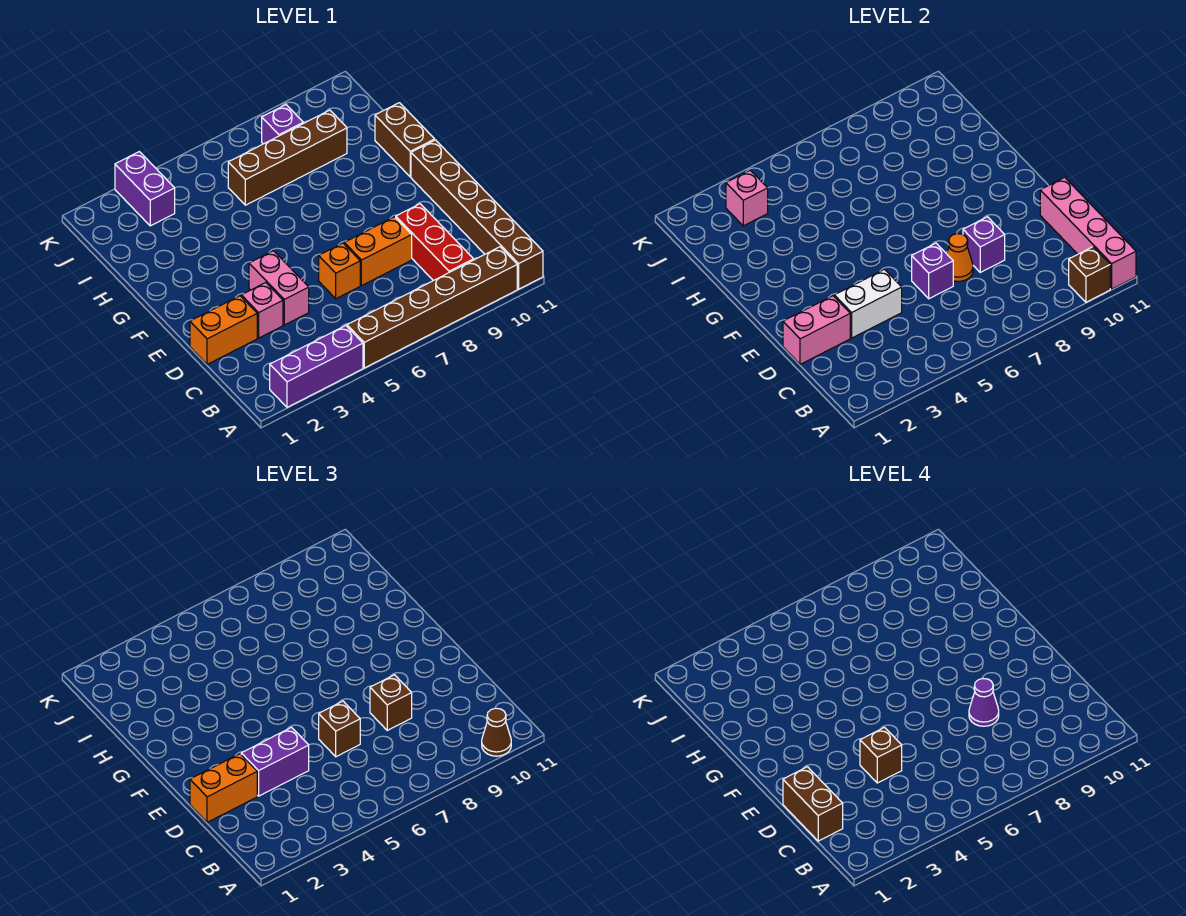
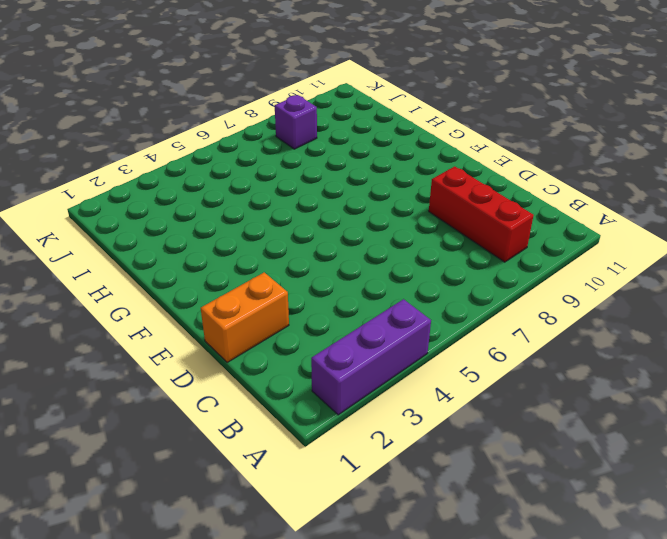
none -> brown brick A5:A10 level 1
none -> brown brick A11:F11 level 1
none -> pink brick D3 level 1

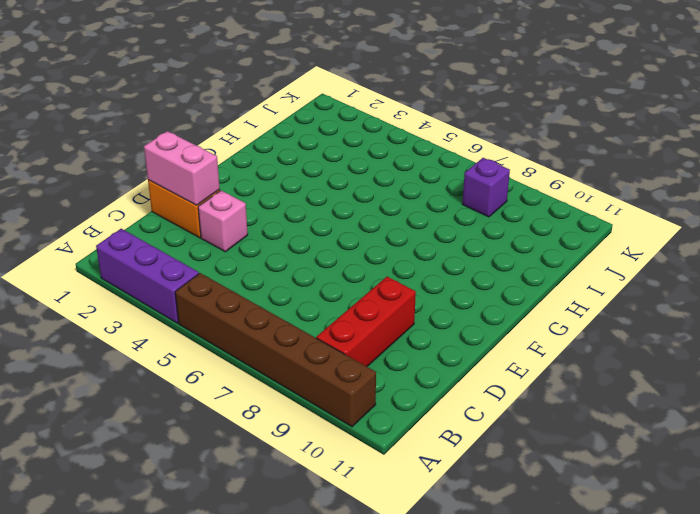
none -> brown brick A11:F11 level 1
none -> pink brick D4:E4 level 1
none -> orange brick D6 level 1

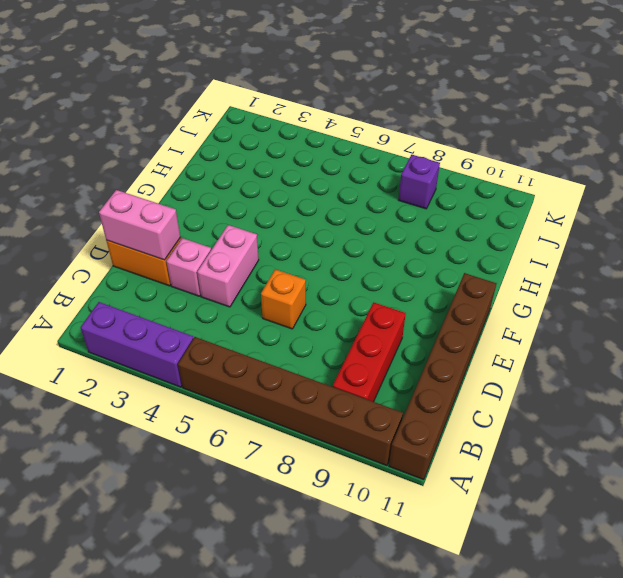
none -> orange brick D7:D8 level 1
none -> brown brick G11:H11 level 1
none -> brown brick I6:I9 level 1

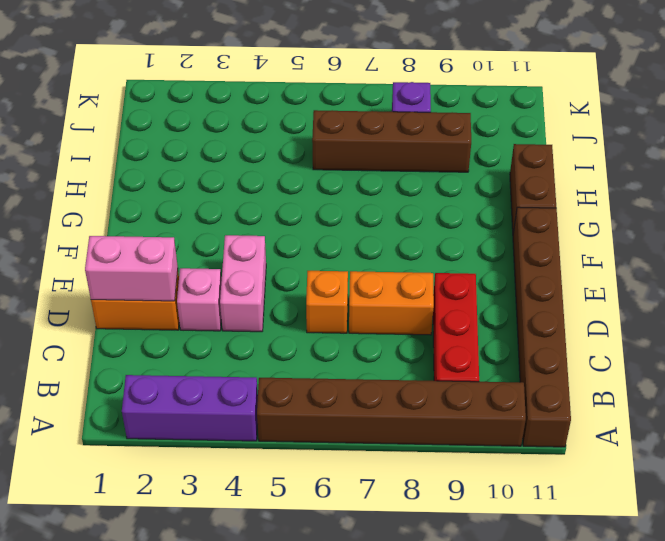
none -> purple brick J3:K3 level 1
none -> brown brick A10 level 2
none -> pink brick A11:D11 level 2

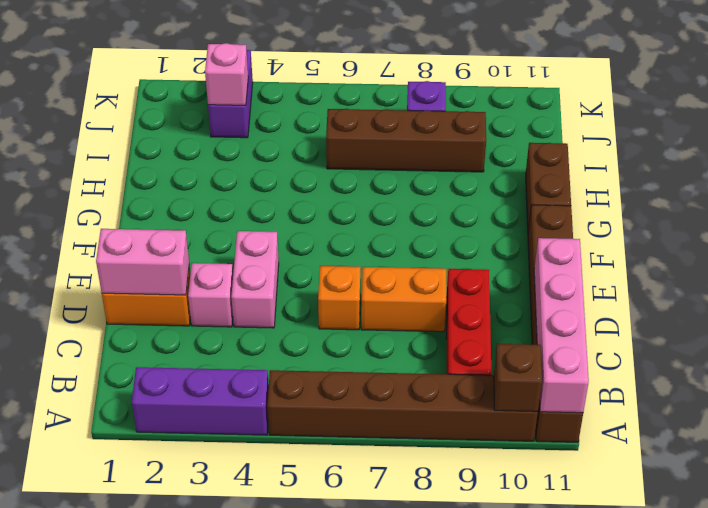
none -> white brick D3:D4 level 2
none -> purple brick D6 level 2
none -> orange cone D7 level 2

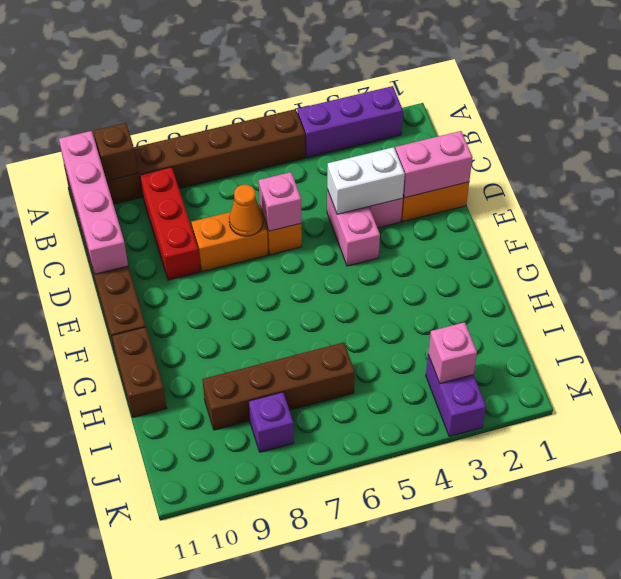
pink brick D6 level 2 -> purple brick D6 level 2
none -> purple brick D8 level 2
none -> brown cone A10 level 3
none -> orange brick D1:D2 level 3

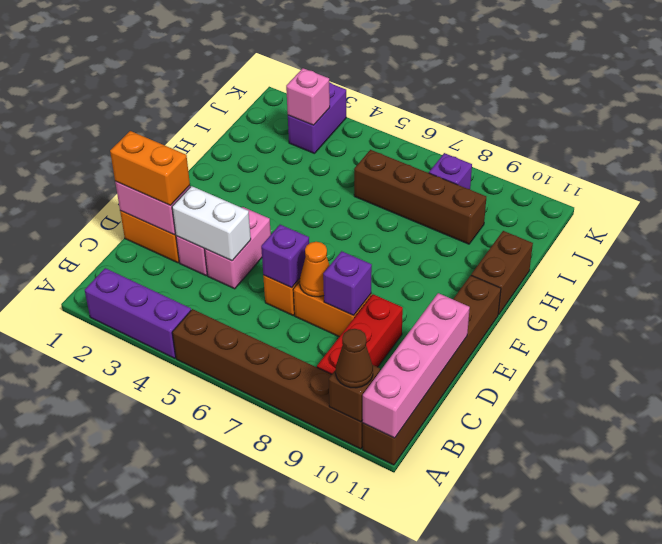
none -> purple brick D3:D4 level 3
none -> brown brick D6 level 3
none -> brown brick D8 level 3

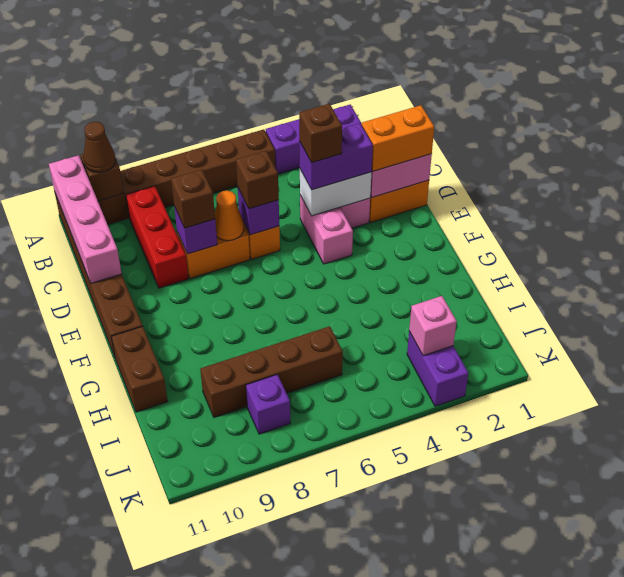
none -> brown brick C1:D1 level 4
none -> purple cone D8 level 4

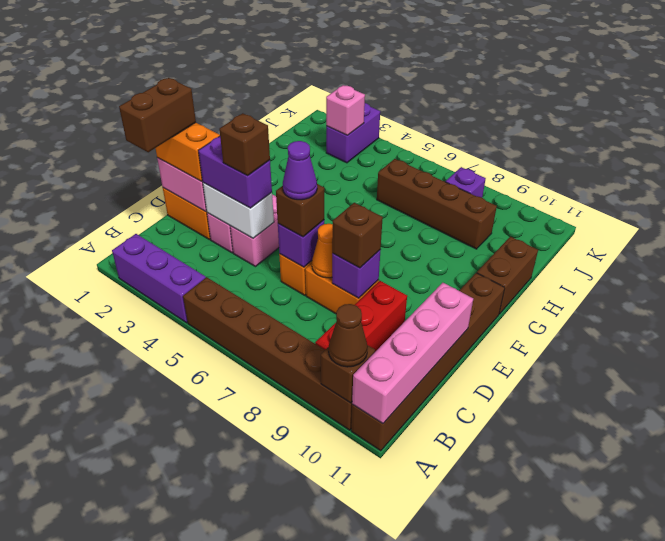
purple cone D6 level 4 -> purple cone D8 level 4

